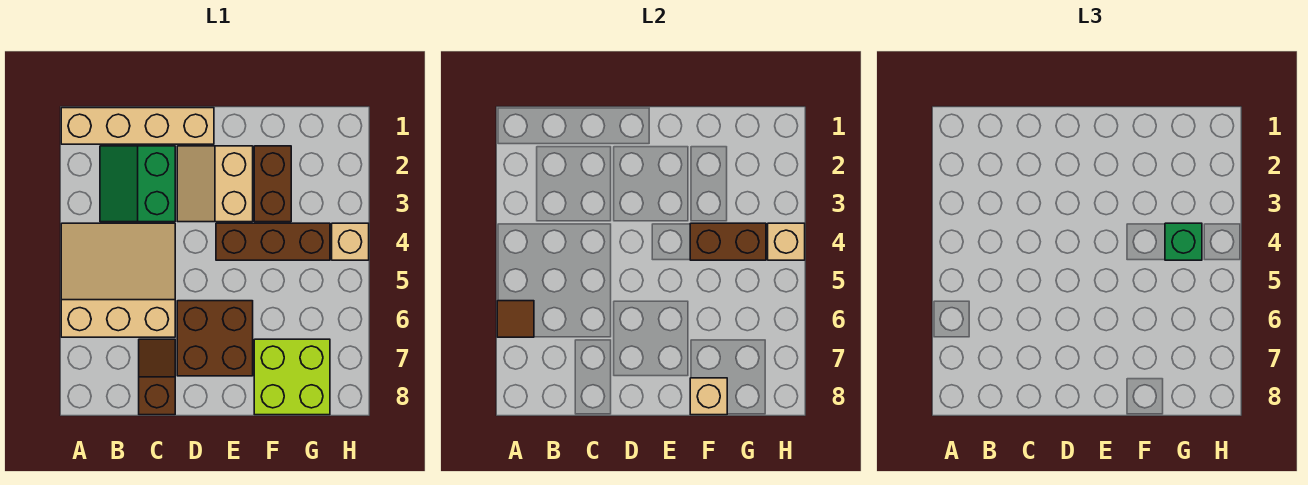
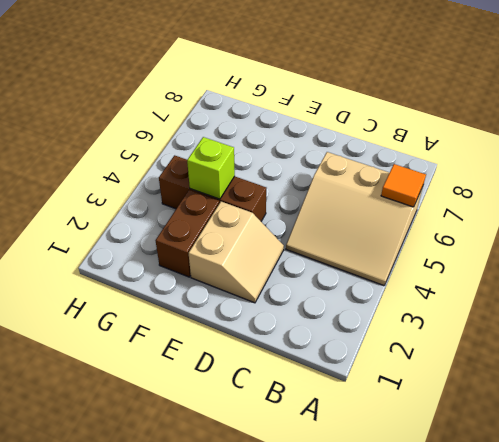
orange tile A6 level 2 -> brown tile A6 level 2
lime brick F4 level 2 -> brown brick F4:G4 level 2
none -> tan brick A1:D1 level 1
none -> green slope B2:C3 level 1 top C
none -> brown slope C7:C8 level 1 top 8

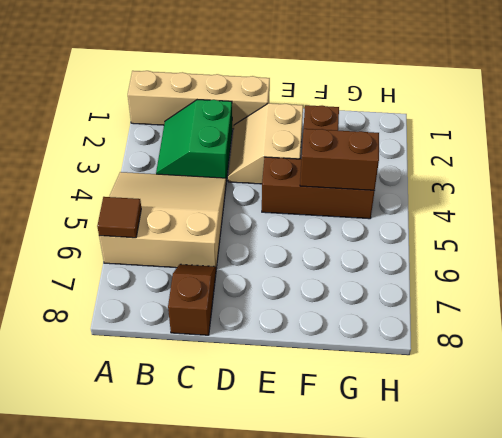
none -> brown brick D6:E7 level 1
none -> lime brick F7:G8 level 1
none -> tan brick H4 level 1

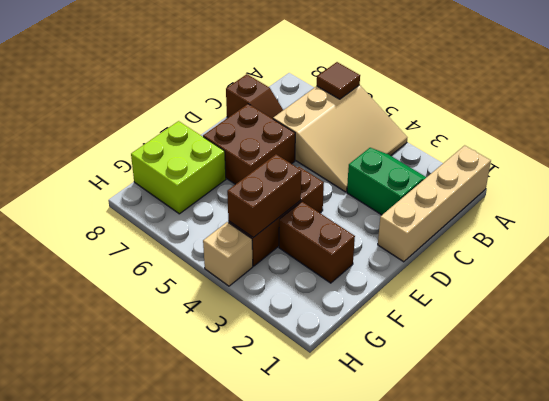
none -> tan slope D2:E3 level 1 top E
none -> tan brick F8 level 2
none -> tan brick H4 level 2

